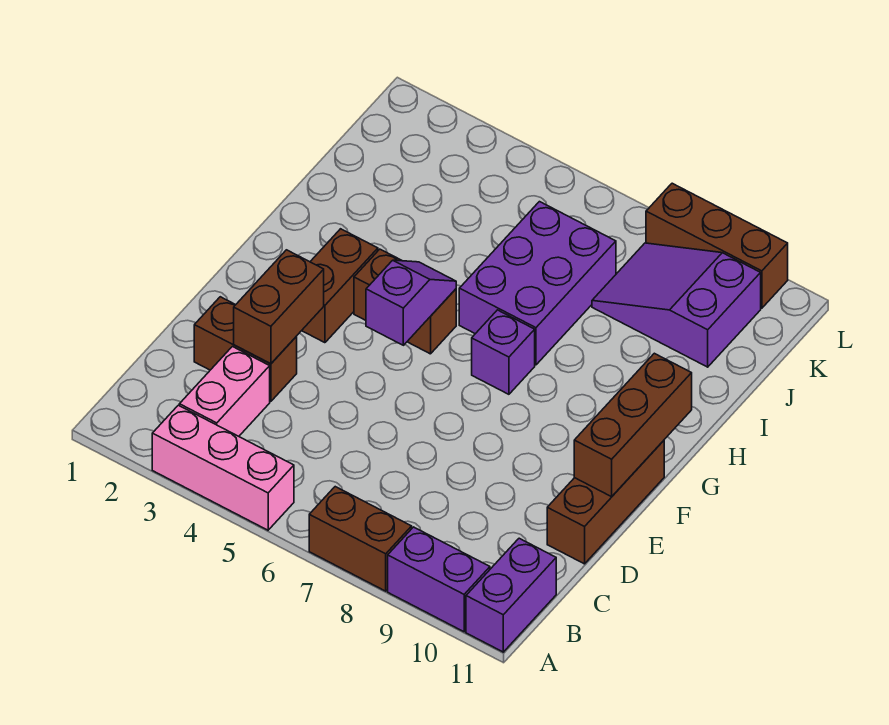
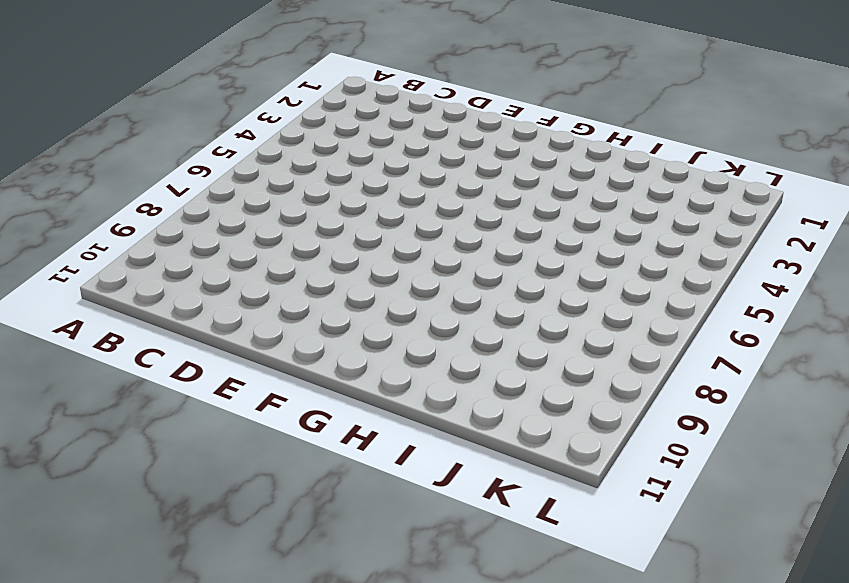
none -> pink brick A3:A5 level 1
none -> brown brick A7:A8 level 1
none -> purple brick A9:A10 level 1

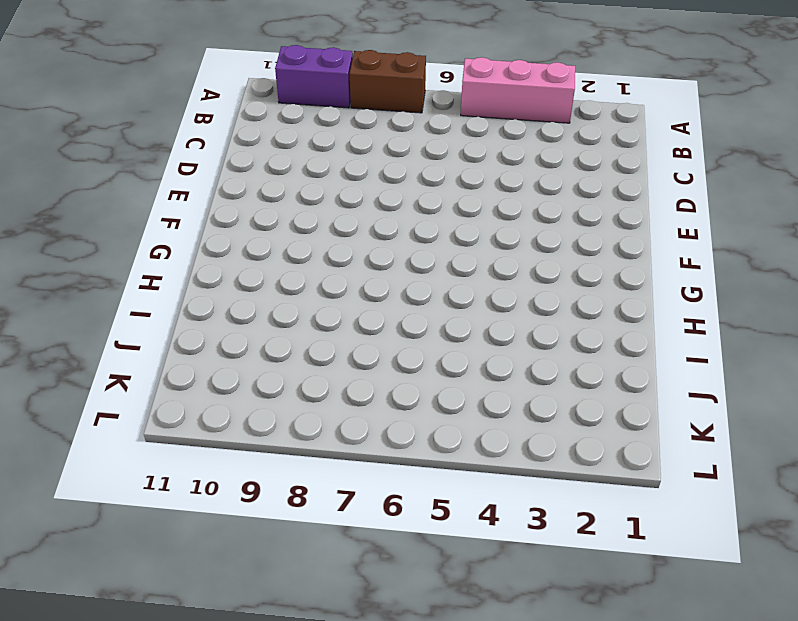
none -> purple brick A11:B11 level 1
none -> pink brick B3:C3 level 1
none -> brown brick D2:D3 level 1

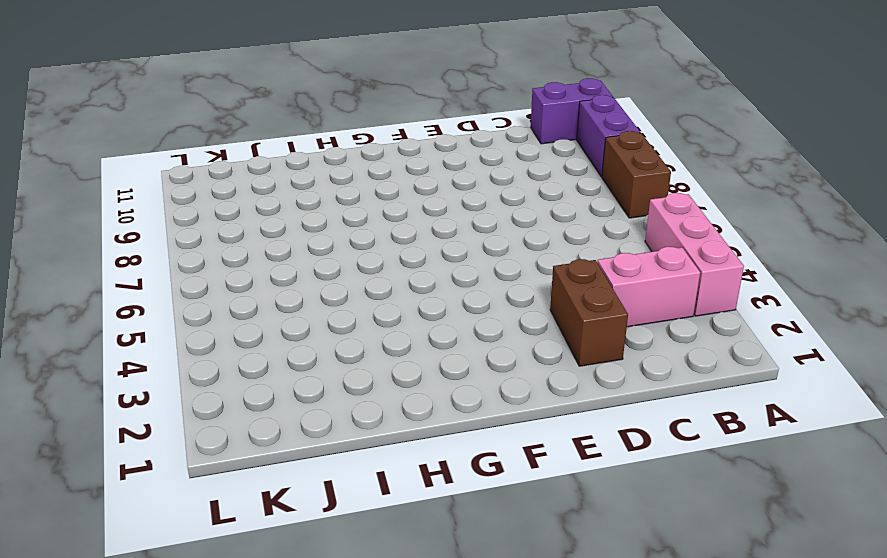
none -> brown brick D11:F11 level 1
none -> brown brick F3:G3 level 1
none -> brown brick G4:G5 level 1

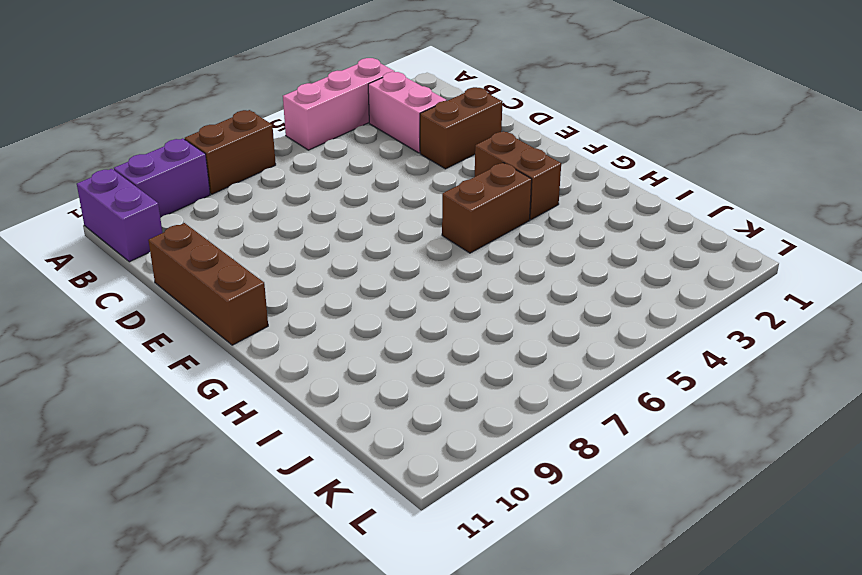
none -> purple brick G7 level 1
none -> purple brick H6:J7 level 1
none -> purple slope J8:K10 level 1 top 10

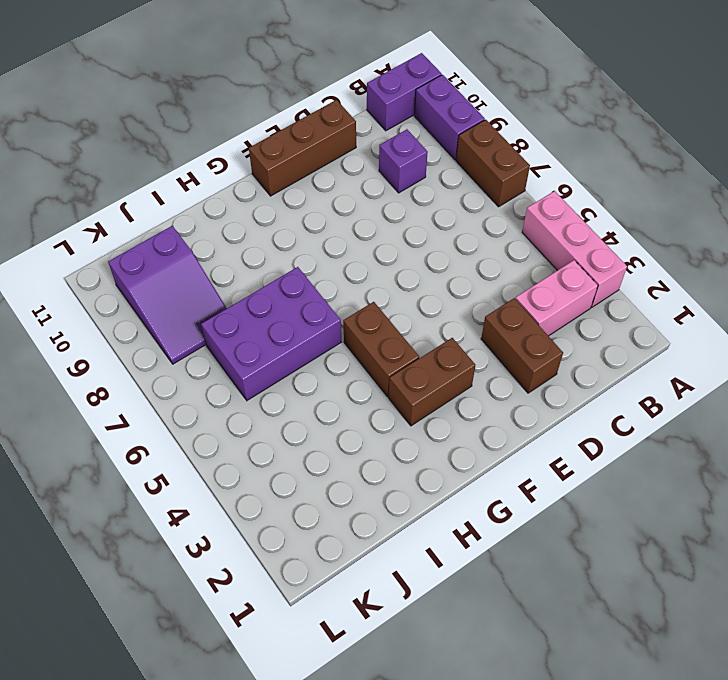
purple brick C9 level 1 -> purple brick G7 level 1
none -> brown brick L8:L10 level 1
none -> brown brick D3:E3 level 2
none -> brown brick E11:G11 level 2

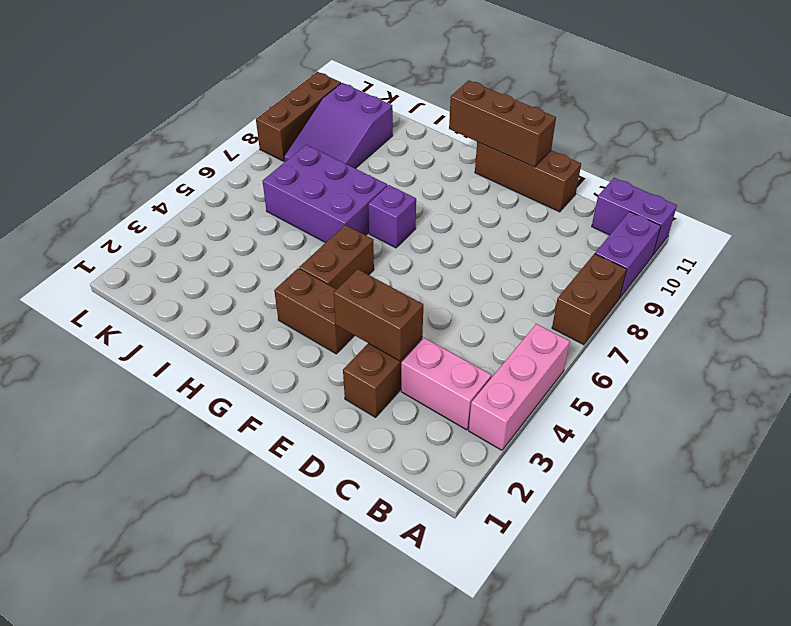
none -> purple slope F5:G5 level 2 top F

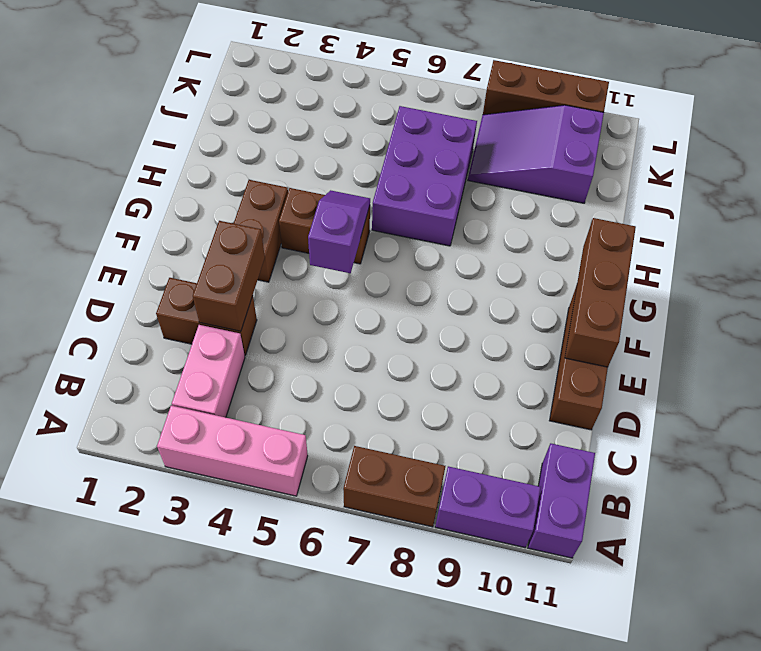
none -> purple brick G7 level 1

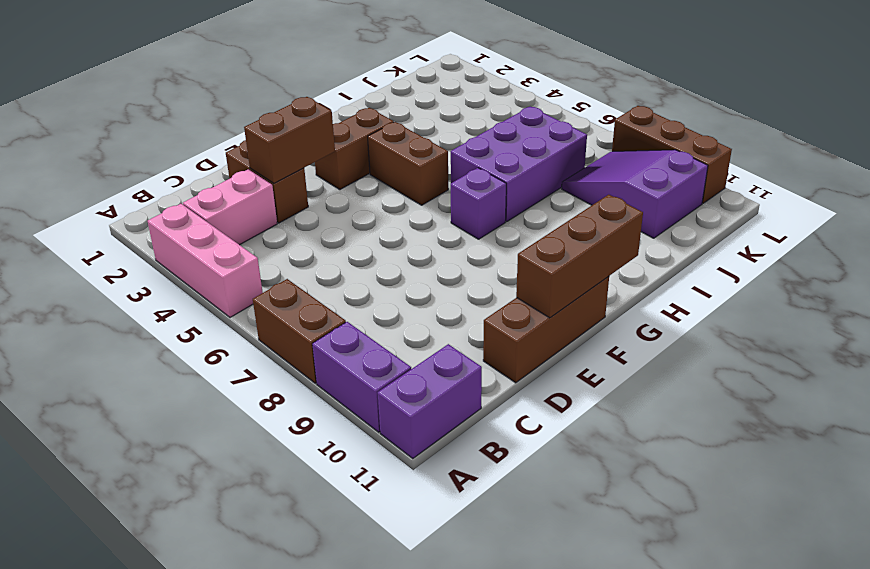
none -> purple slope F5:G5 level 2 top F

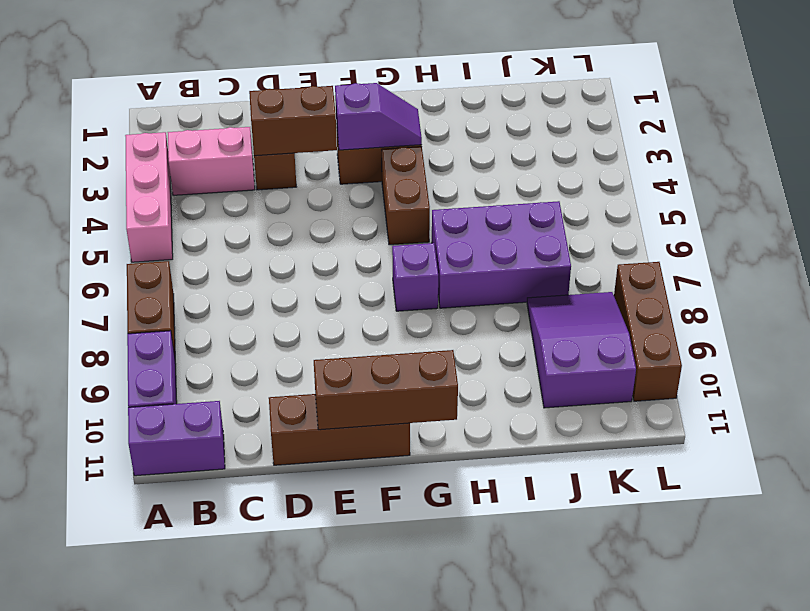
purple slope F3:G3 level 2 top F -> purple slope F5:G5 level 2 top F

